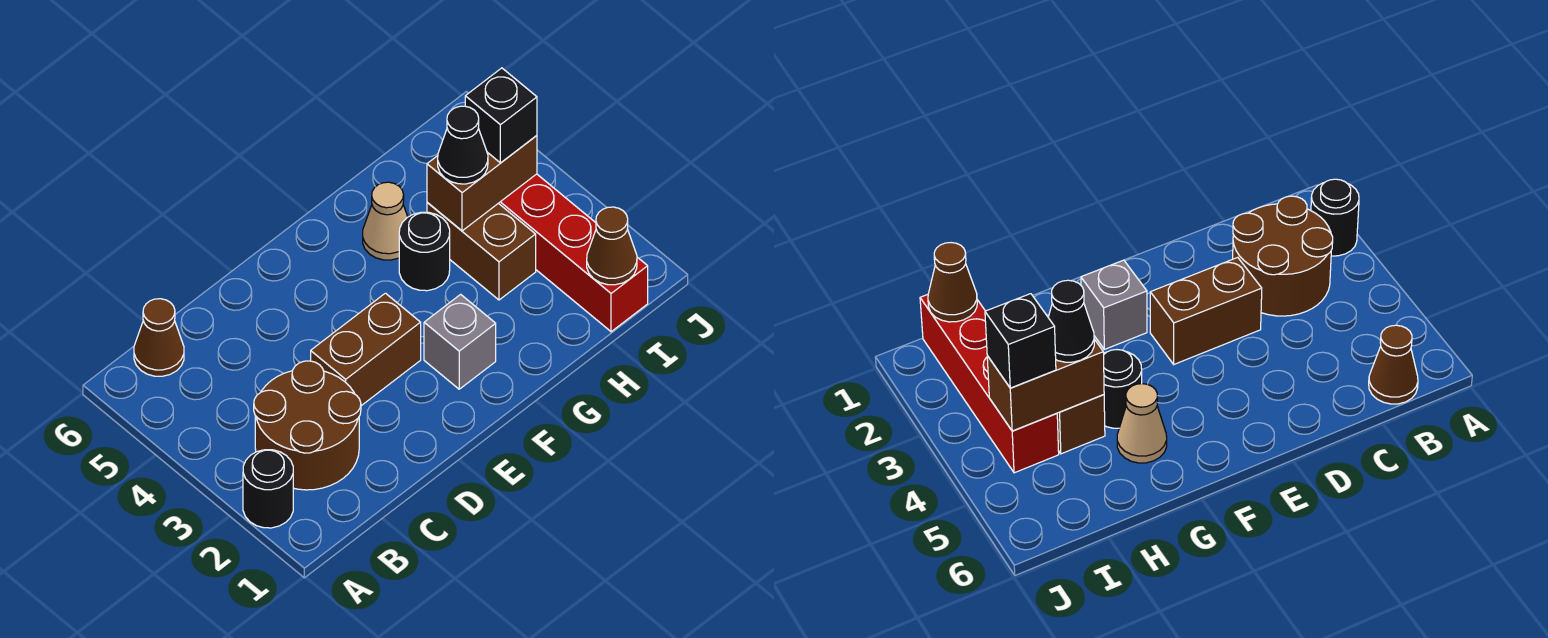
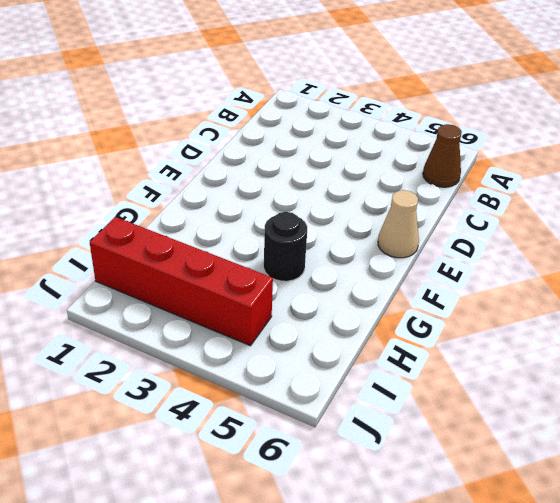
tan cone E6 level 1 -> tan cone G5 level 1
none -> black round brick A2 level 1
none -> brown round brick B2:C3 level 1
none -> brown brick D3:E3 level 1

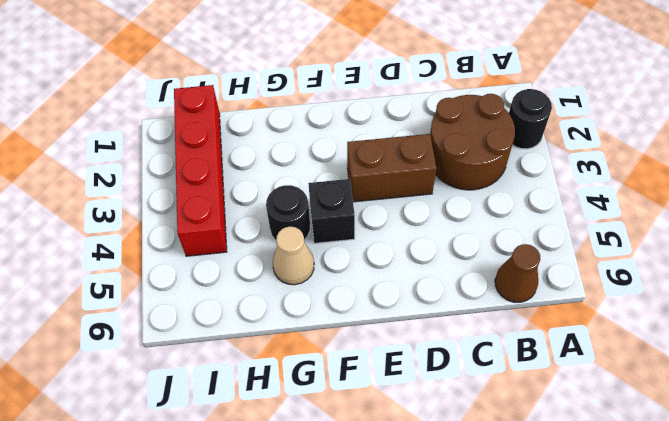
black brick F4 level 1 -> black brick I4 level 3
none -> grey brick F2 level 1
none -> brown brick H3:H4 level 1
none -> brown brick H4:I4 level 2

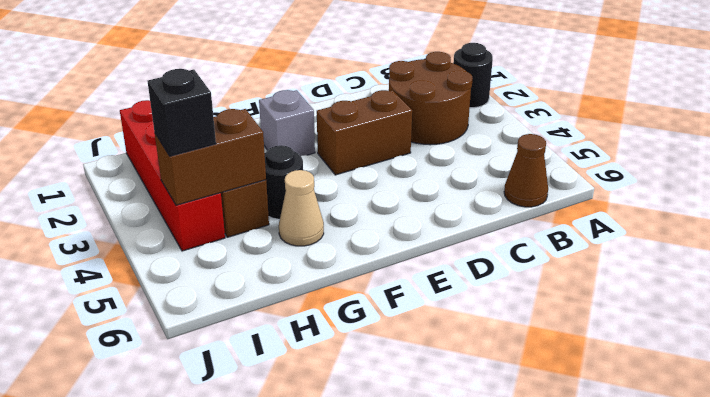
none -> brown cone I1 level 2
none -> black cone H4 level 3

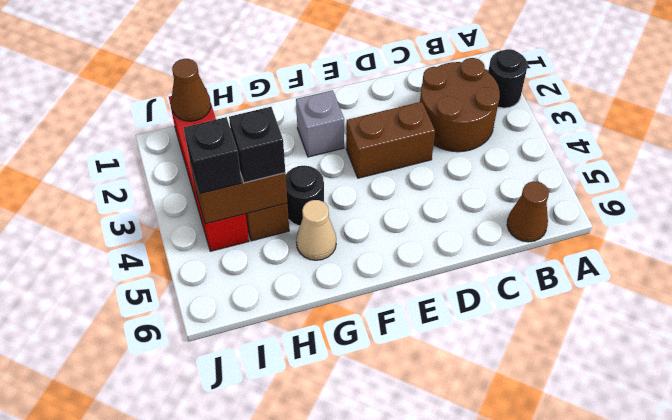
black brick H4 level 3 -> black cone H4 level 3

